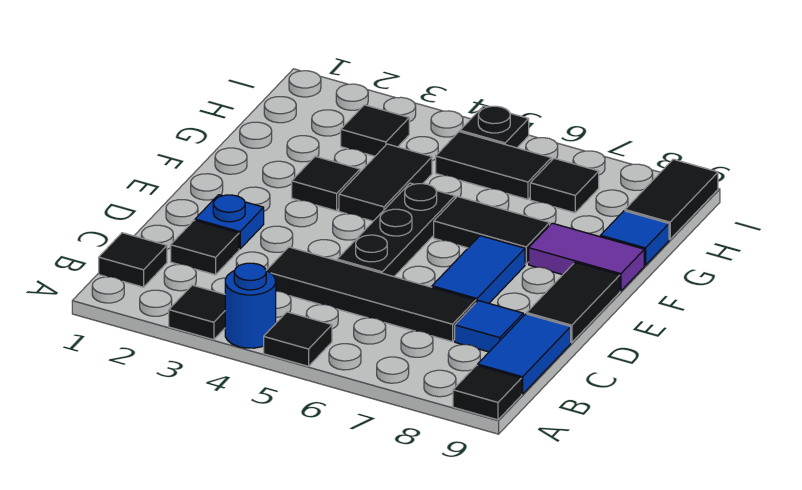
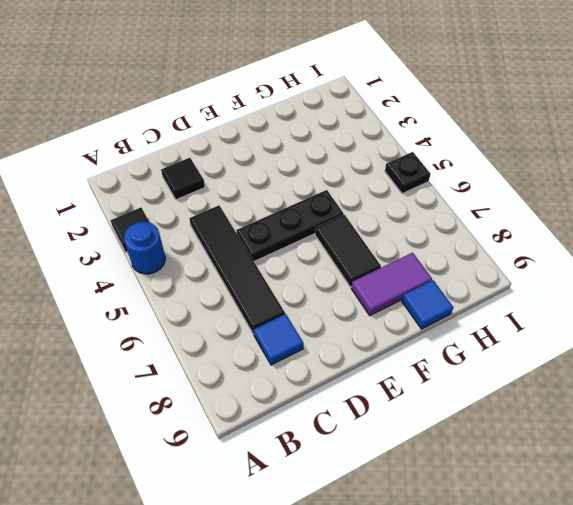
purple tile F8:G8 level 1 -> purple tile F8:F9 level 1
none -> black tile A5 level 1
none -> black tile A9 level 1
none -> black tile B1 level 1

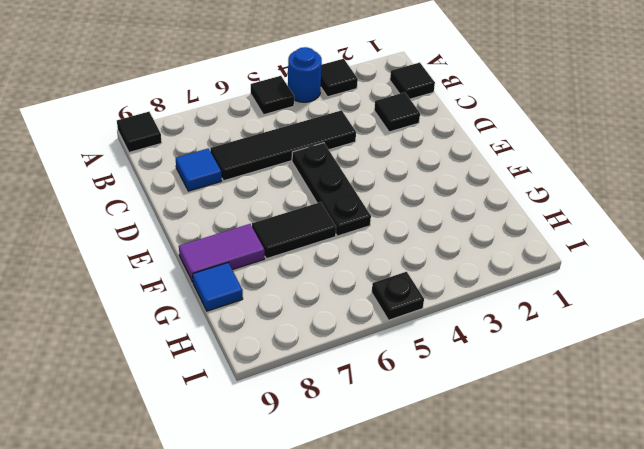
none -> blue tile B9:C9 level 1
none -> blue plate D2 level 1
none -> blue tile D7:E7 level 1

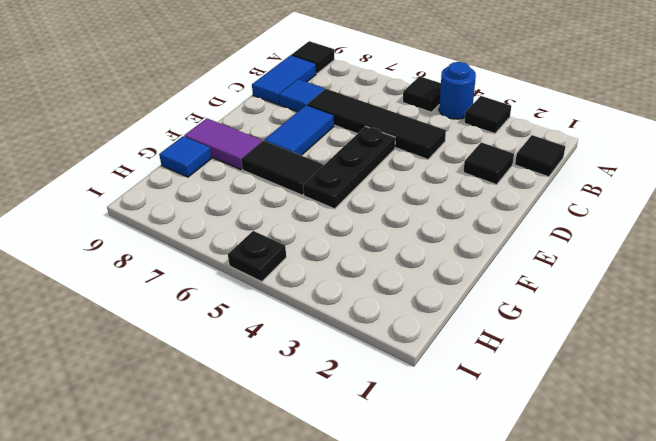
none -> blue plate D2 level 1
none -> black tile D9:E9 level 1
none -> black tile F3 level 1

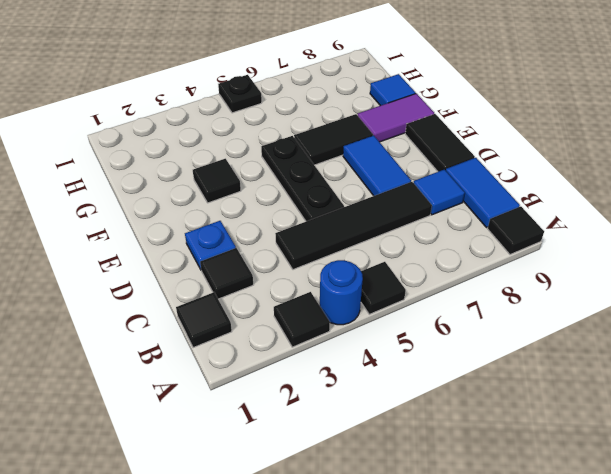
none -> black tile F4:G4 level 1
none -> black tile H3 level 1
none -> black tile H5:H6 level 1

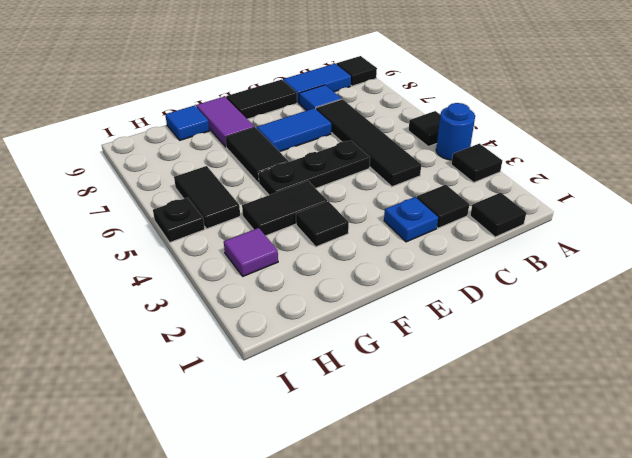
purple tile H3 level 1 -> black tile H3 level 1
none -> black tile H7 level 1
none -> black tile H9:I9 level 1

